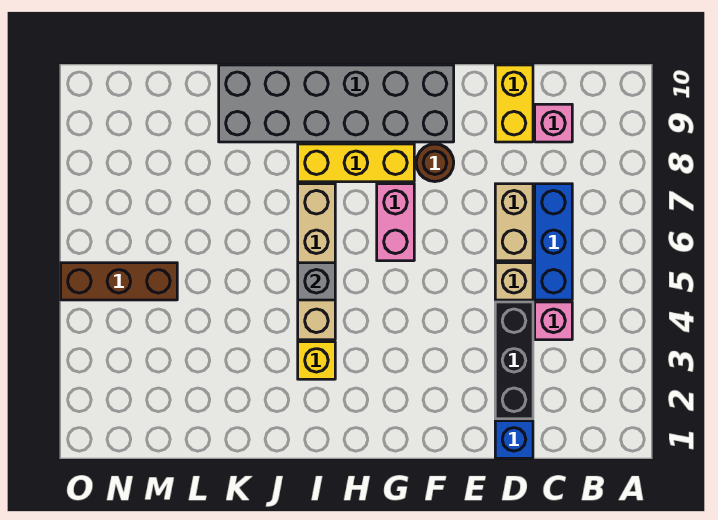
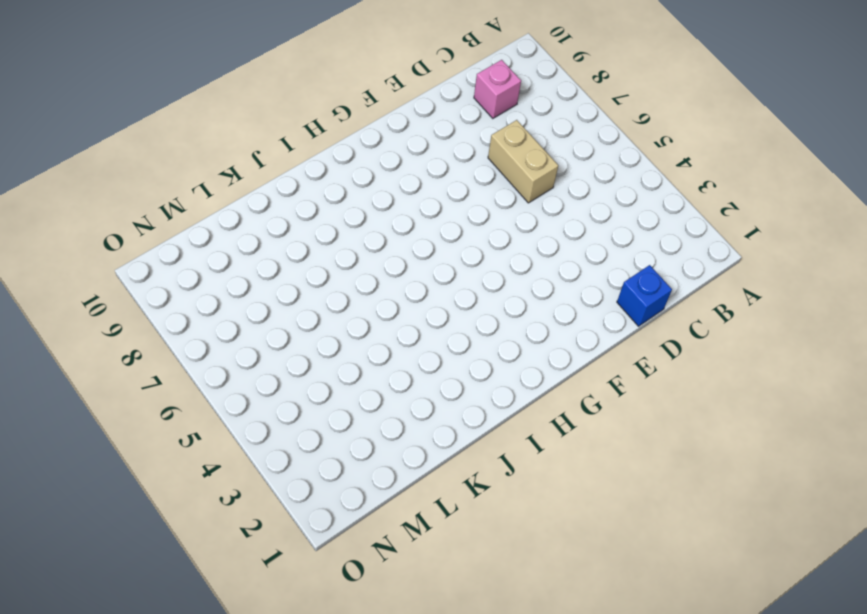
none -> pink brick C4 level 1
none -> blue brick C5:C7 level 1
none -> black brick D2:D4 level 1

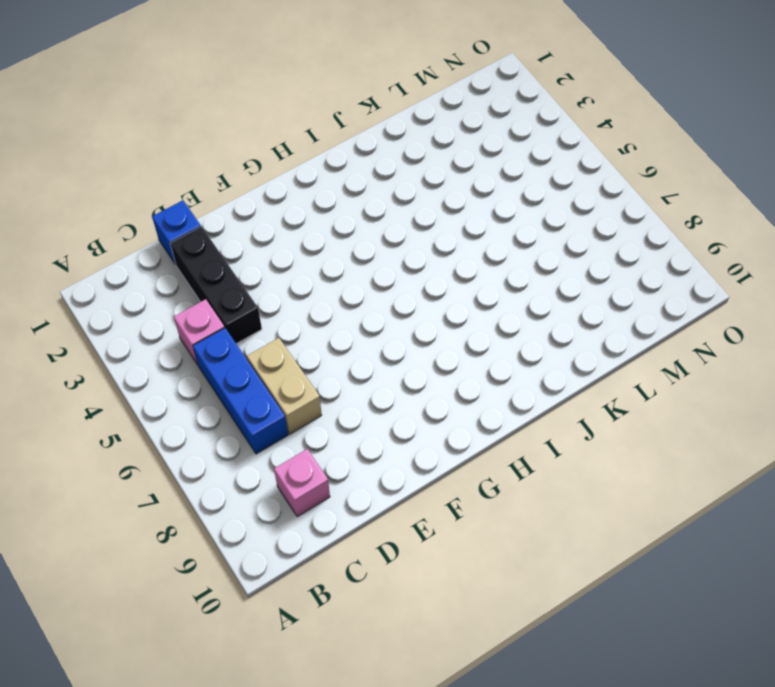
none -> tan brick D5 level 1
none -> yellow brick D9:D10 level 1
none -> brown round brick F8 level 1

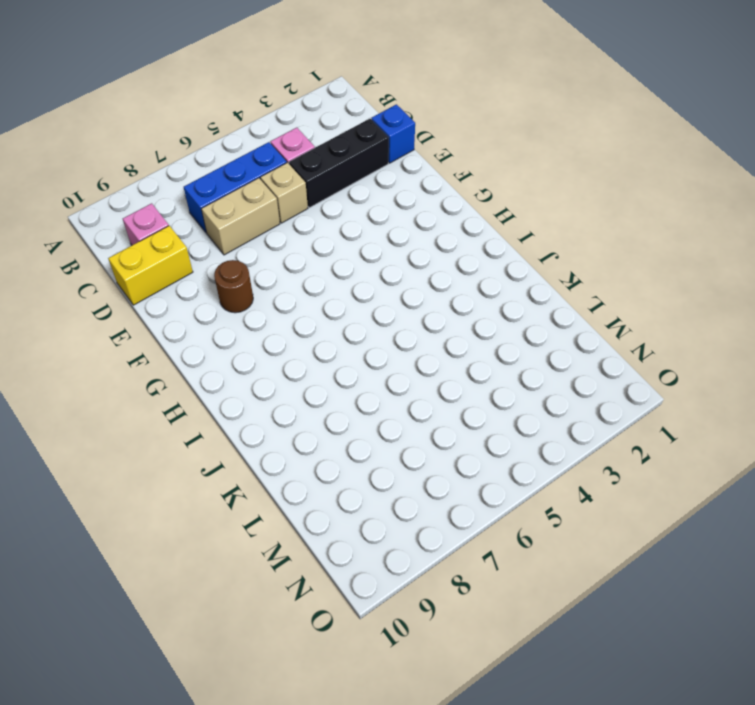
none -> grey brick F9:K10 level 1
none -> pink brick G6:G7 level 1
none -> yellow brick G8:I8 level 1

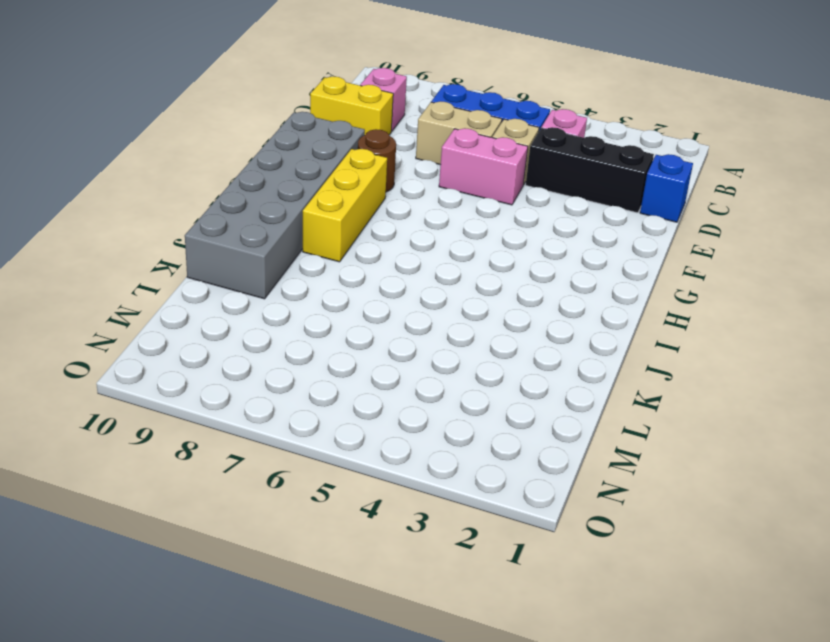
pink brick E5:E6 level 1 -> pink brick G6:G7 level 1
none -> yellow brick I3 level 1
none -> tan brick I4:I7 level 1
none -> brown brick M5:O5 level 1

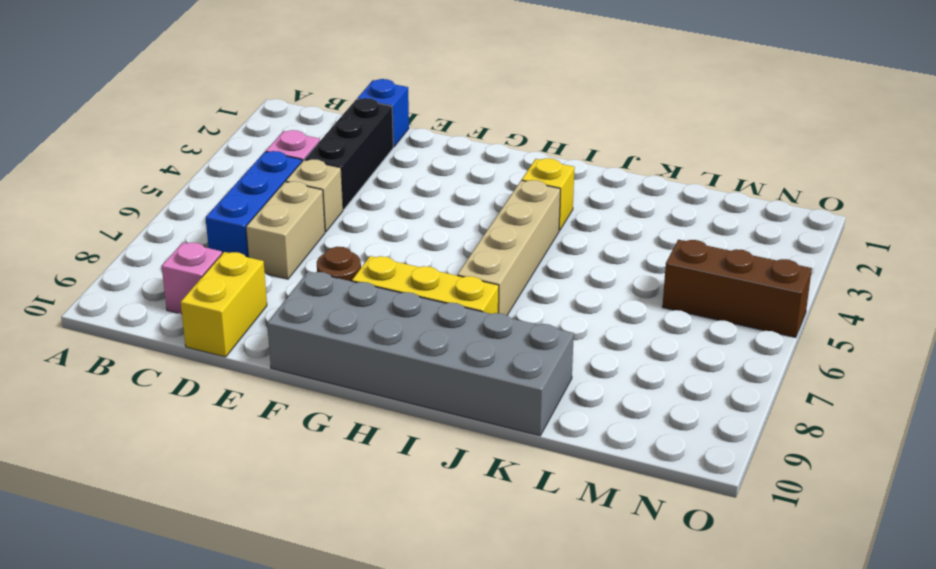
none -> pink brick G6:G7 level 1
none -> grey brick I5 level 2

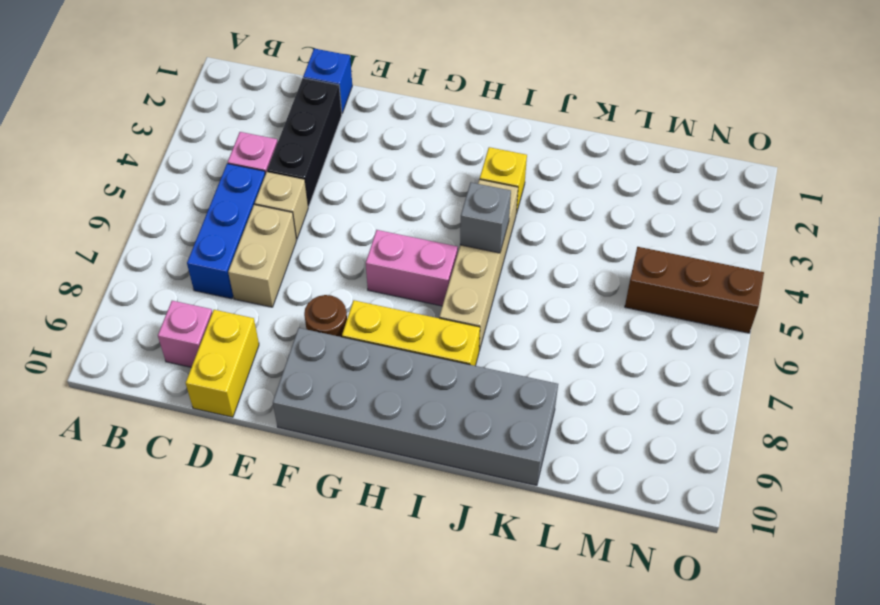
pink brick G6:H6 level 1 -> pink brick G6:G7 level 1

